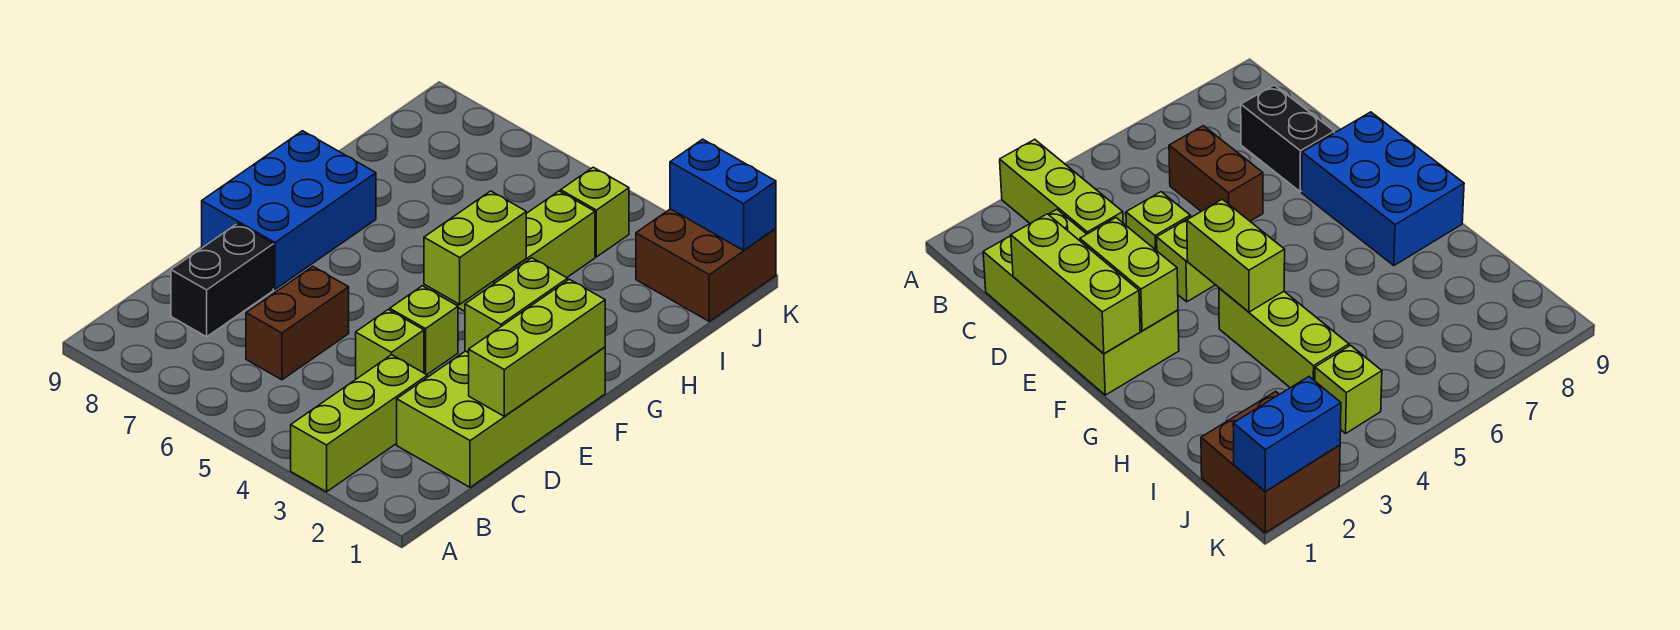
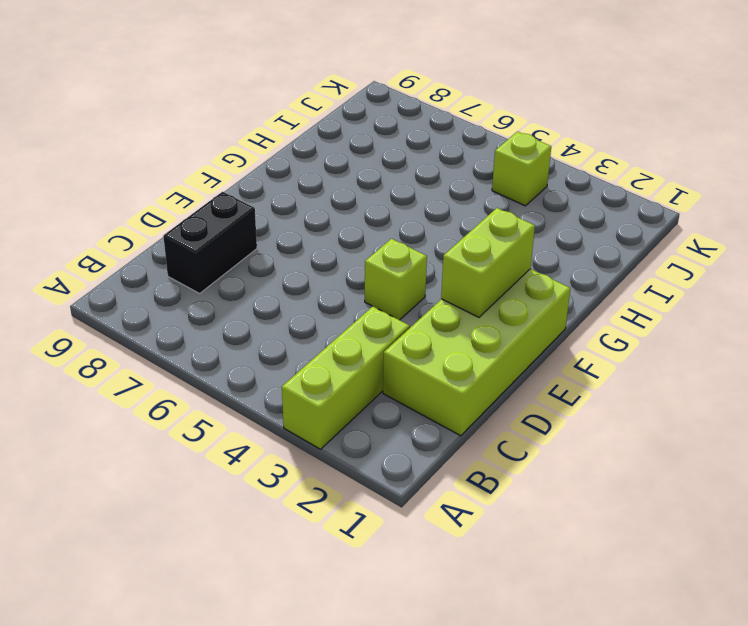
none -> brown brick C6:D6 level 1
none -> lime brick D4 level 1
none -> blue brick E8:G9 level 1

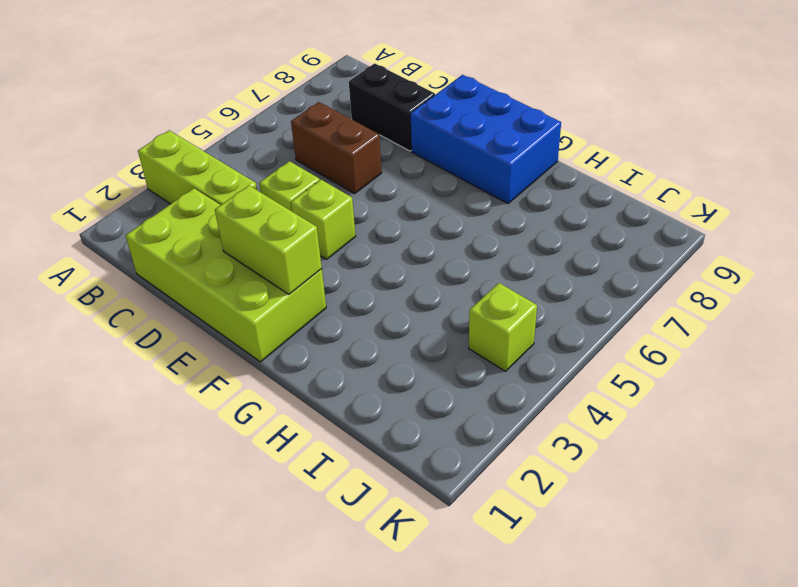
none -> lime brick G4:I4 level 1
none -> brown brick J1:K2 level 1
none -> lime brick D1:F1 level 2

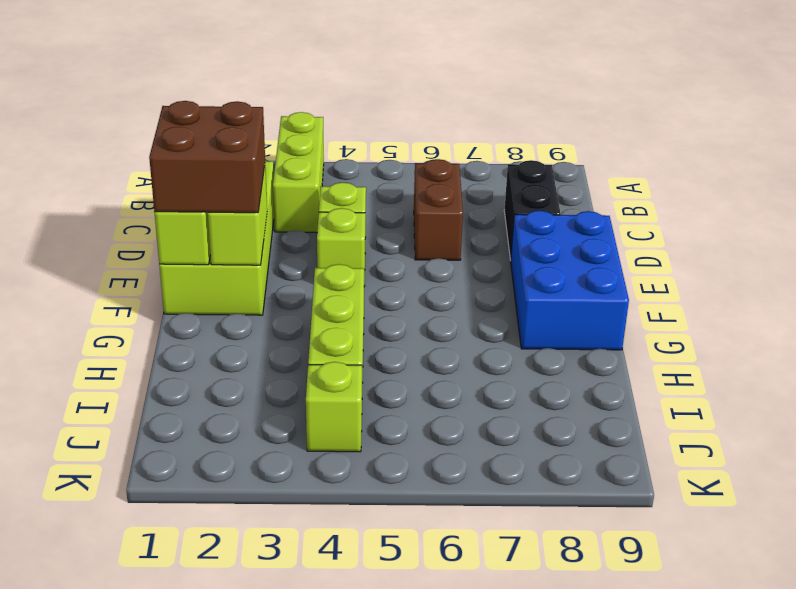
brown brick E1:F2 level 3 -> brown brick J1:K2 level 1
none -> lime brick F4:G4 level 2
none -> blue brick K1:K2 level 2

